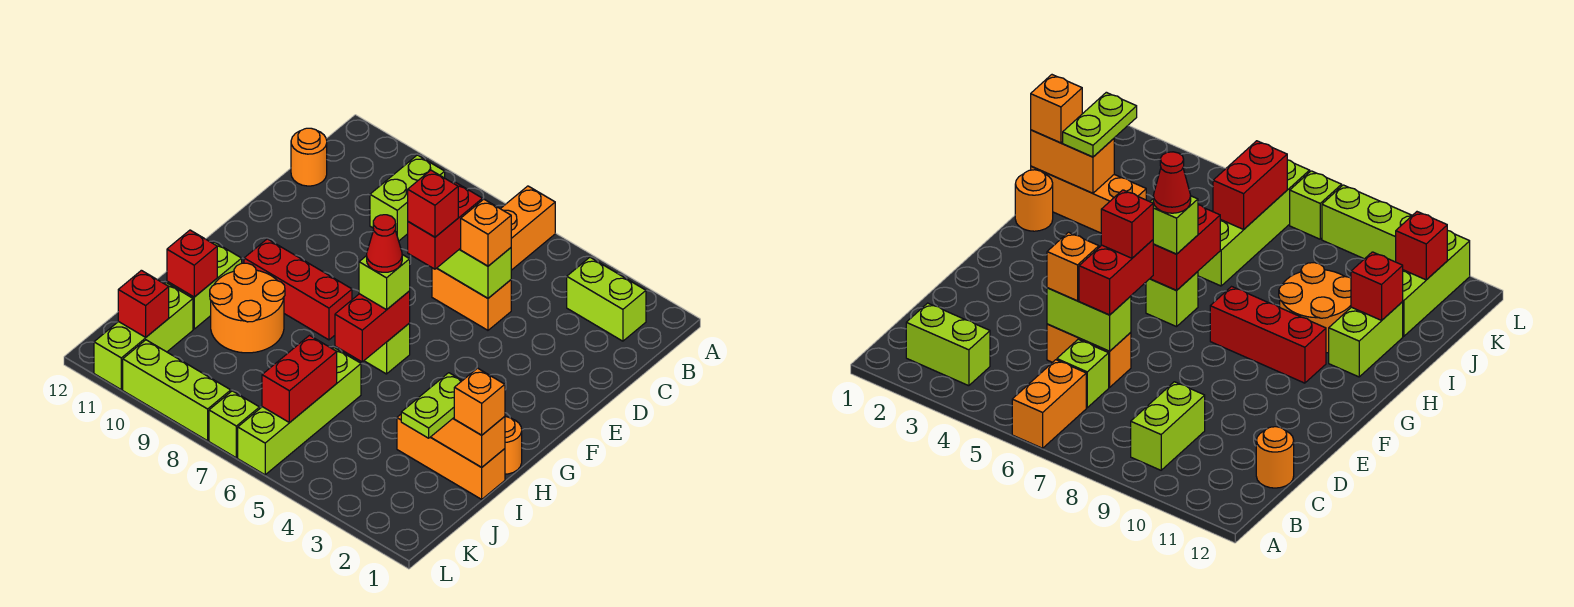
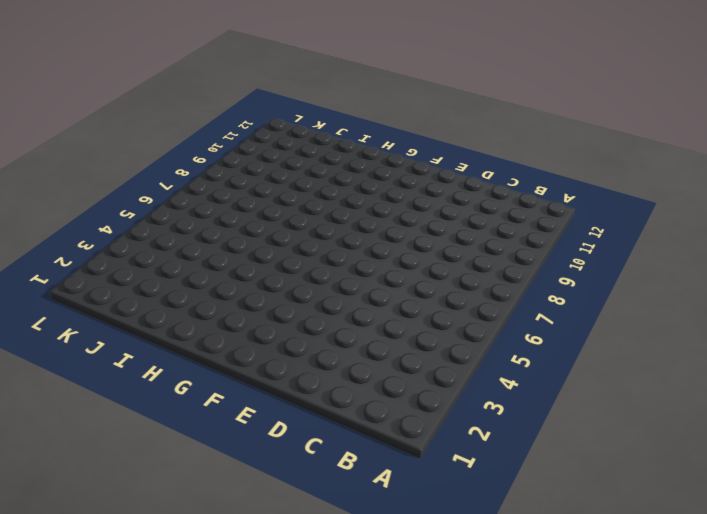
none -> orange brick A6:B6 level 1
none -> lime brick B2:B3 level 1
none -> lime brick B9:C9 level 1

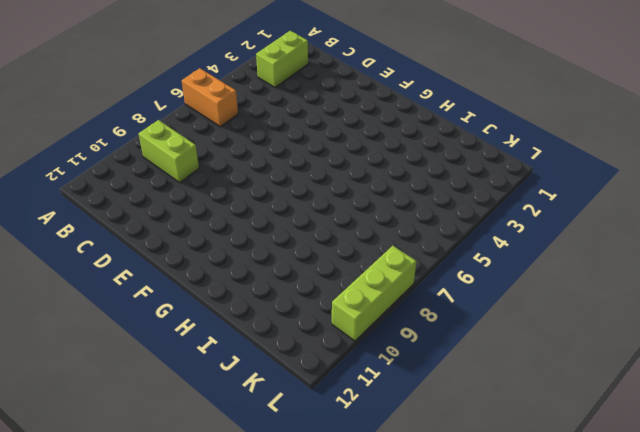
none -> lime brick C6 level 1
none -> orange round brick C12 level 1
none -> orange brick D5:D6 level 1

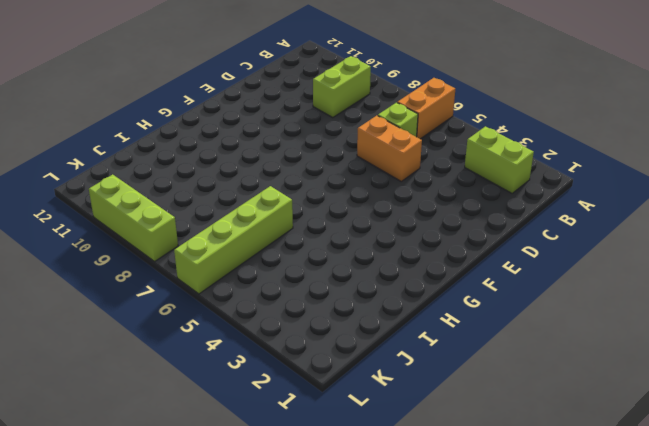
none -> orange round brick C12 level 1
none -> lime brick G6 level 1
none -> red brick G8:G10 level 1

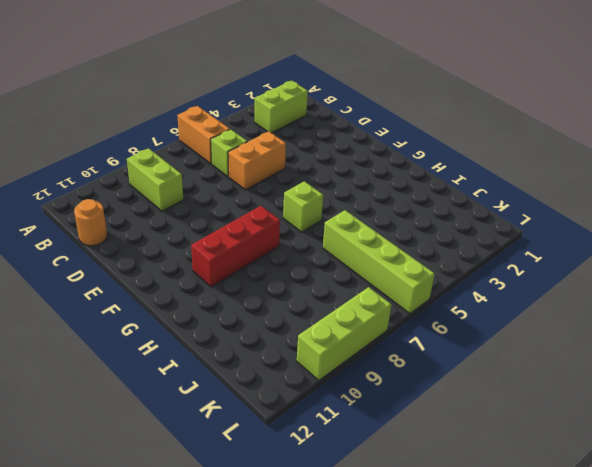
none -> orange round brick H1 level 1
none -> orange round brick H9:I10 level 1
none -> lime brick H11:I11 level 1

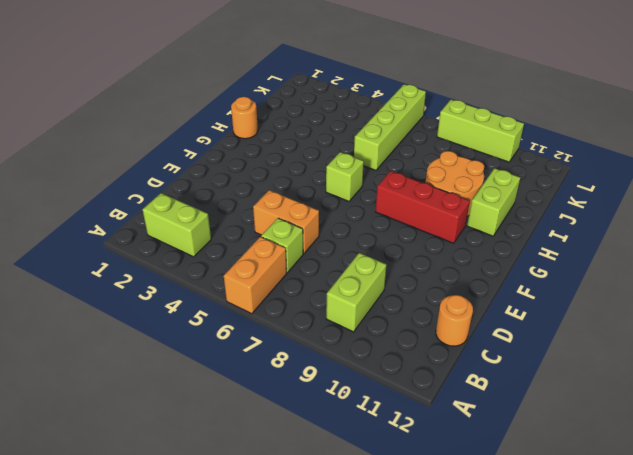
none -> orange brick I1:I3 level 1
none -> lime brick J11:L11 level 1
none -> lime brick L7 level 1

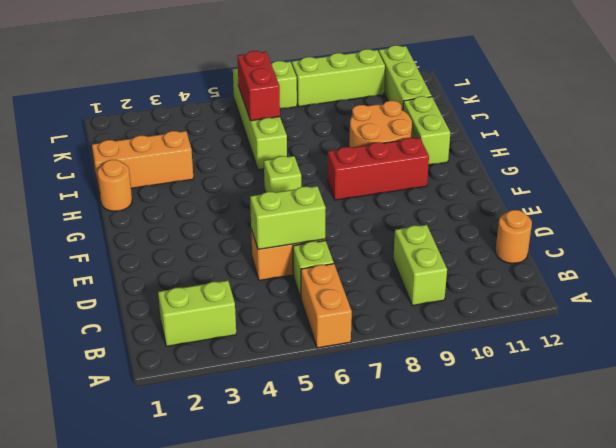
none -> red brick G6:H6 level 2
none -> orange brick I1:I2 level 2
none -> red brick I11 level 2

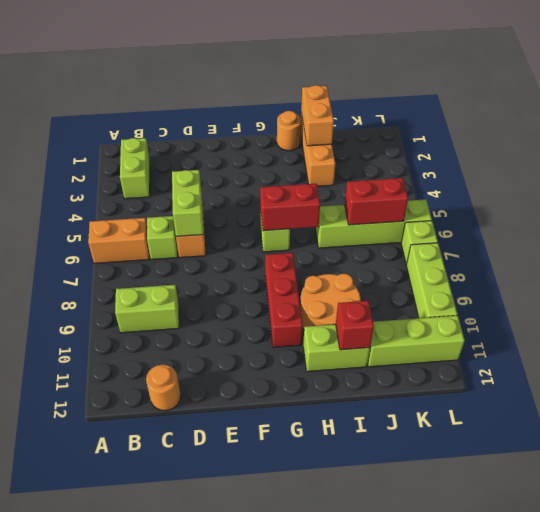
none -> red brick K11 level 2
none -> orange brick D5 level 3
none -> red brick D6:E6 level 3

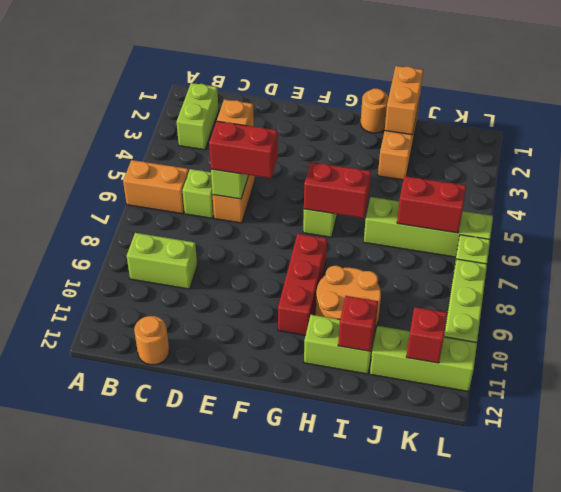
none -> lime brick G6 level 3
none -> orange brick I1 level 3
none -> lime plate I2:J2 level 3

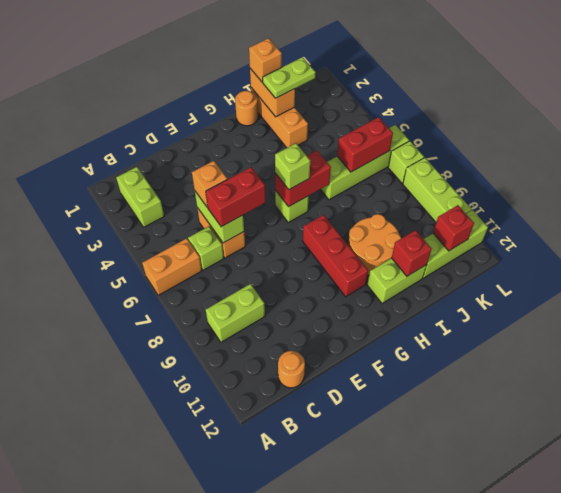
none -> red brick E6 level 4
none -> red cone G6 level 4

